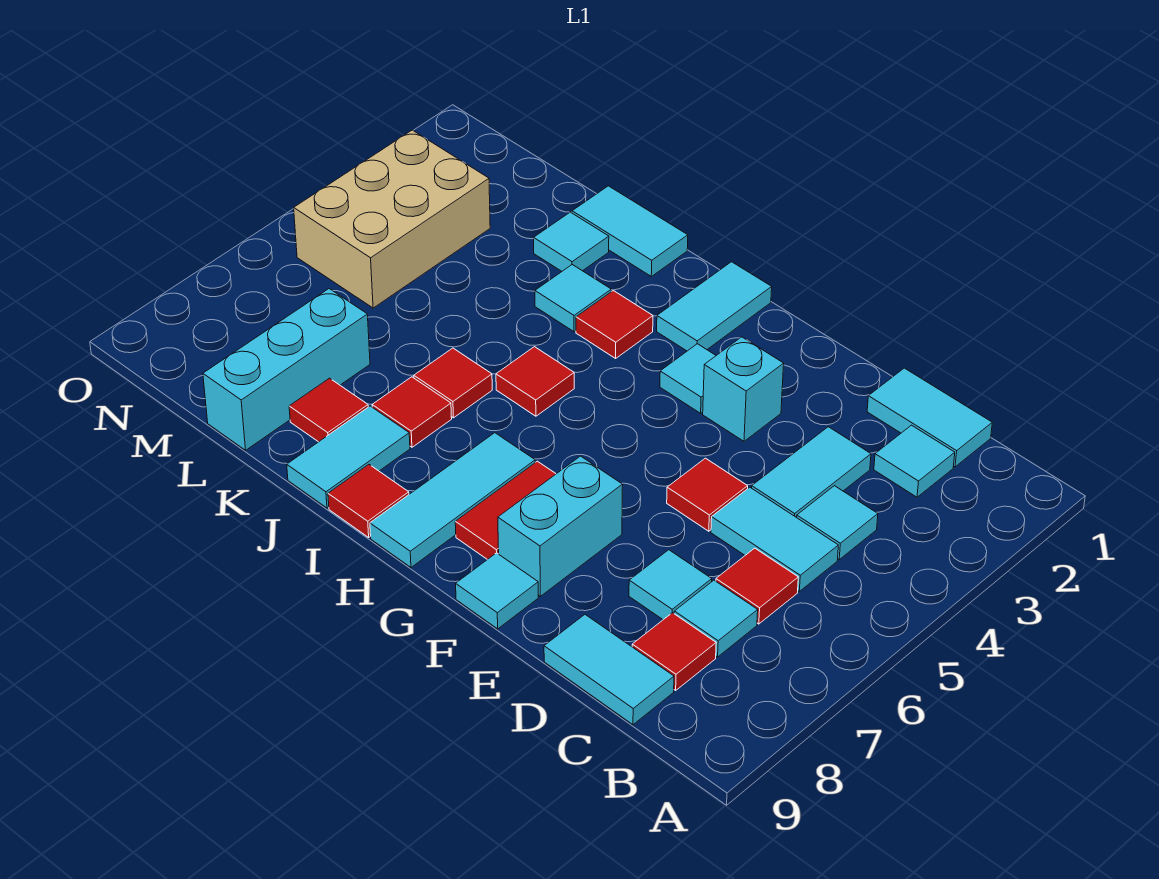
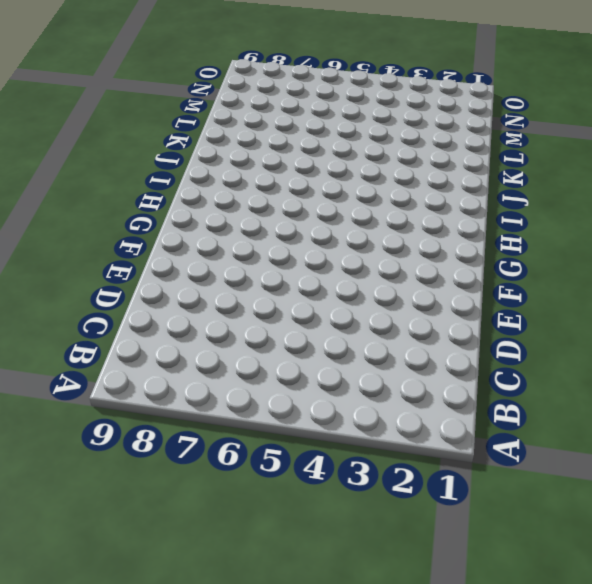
none -> cyan tile C1:D1 level 1
none -> cyan tile C2 level 1
none -> cyan tile C4 level 1
none -> cyan tile C5:D5 level 1

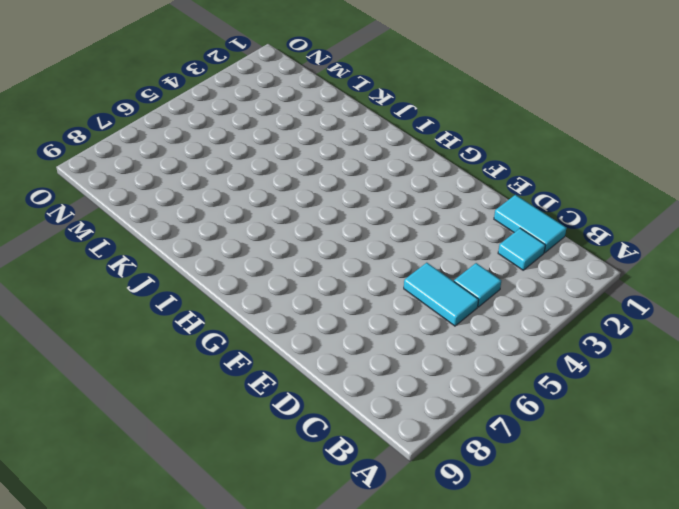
none -> red tile C6 level 1
none -> cyan tile C7 level 1
none -> red tile C8 level 1
none -> cyan tile C9:D9 level 1

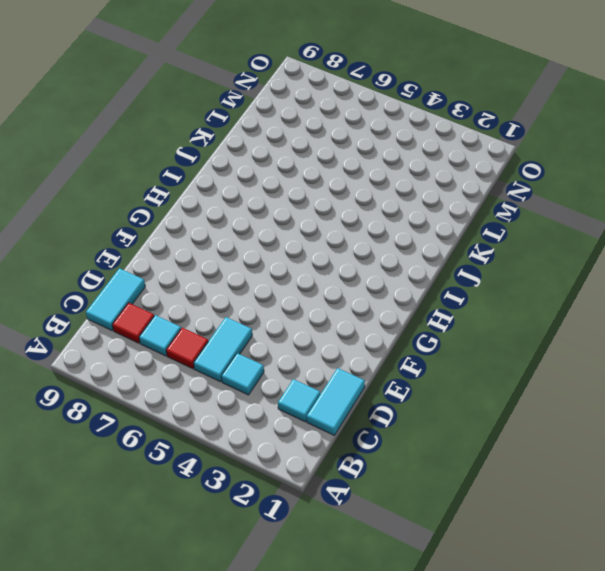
none -> cyan tile D3:D4 level 1
none -> cyan tile D7 level 1
none -> red tile E5 level 1
none -> cyan brick F3 level 1

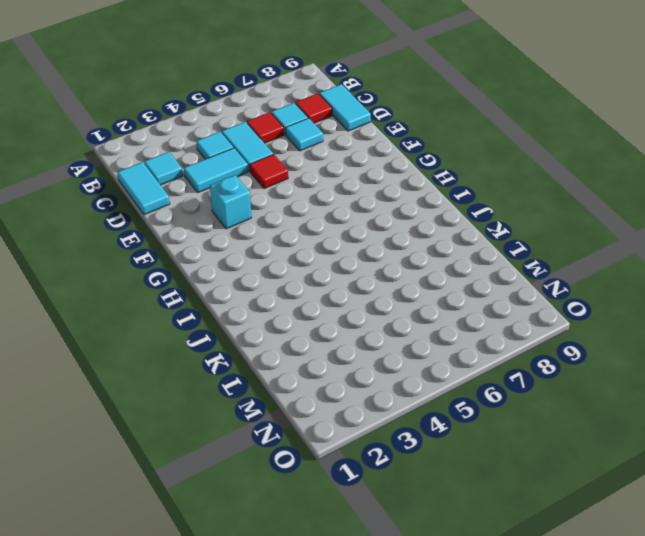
none -> cyan brick F7:F8 level 1
none -> cyan tile F9 level 1
none -> cyan tile G3 level 1
none -> red tile G7:G8 level 1

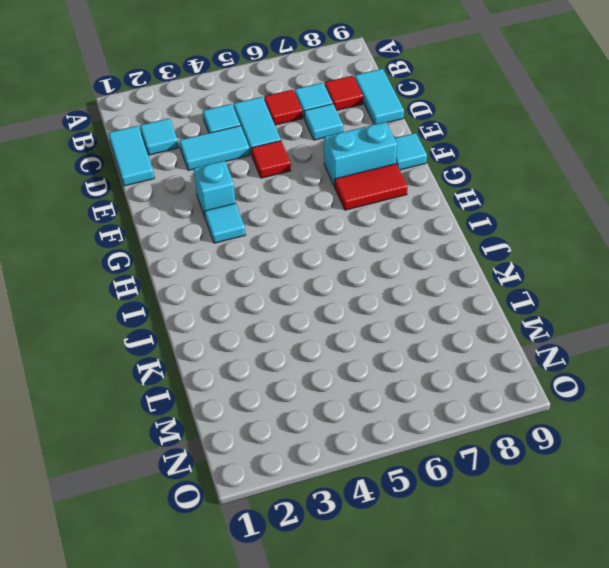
none -> cyan tile H1:H2 level 1
none -> cyan tile H7:H9 level 1
none -> red tile I3 level 1
none -> red tile I5 level 1

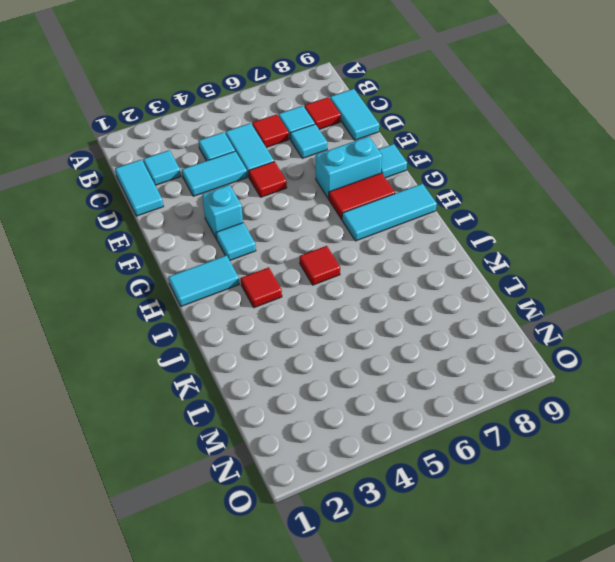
none -> red tile I9 level 1
none -> cyan tile J1:K1 level 1
none -> cyan tile J3 level 1
none -> red tile J6 level 1

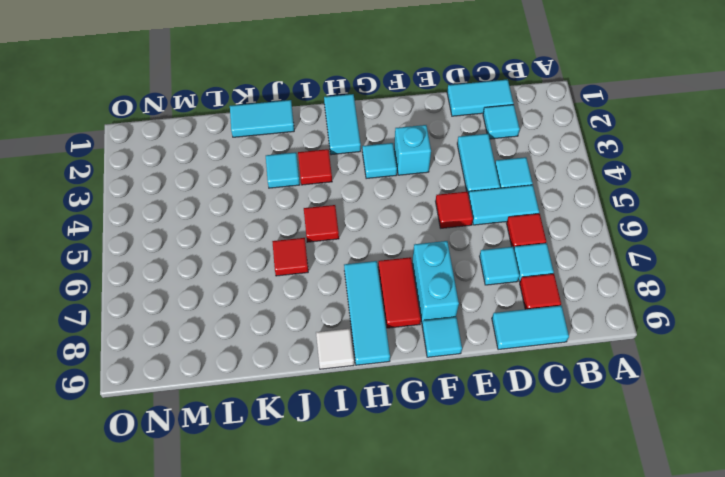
white tile I9 level 1 -> red tile I9 level 1
none -> red tile J7 level 1
none -> cyan tile J8:J9 level 1
none -> cyan tile K2 level 1
none -> red tile K8 level 1

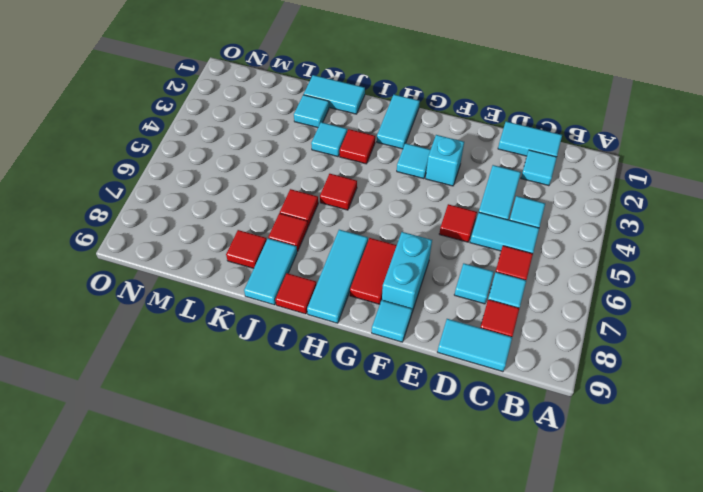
none -> cyan brick L7:L9 level 1
none -> tan brick M3:N5 level 1

